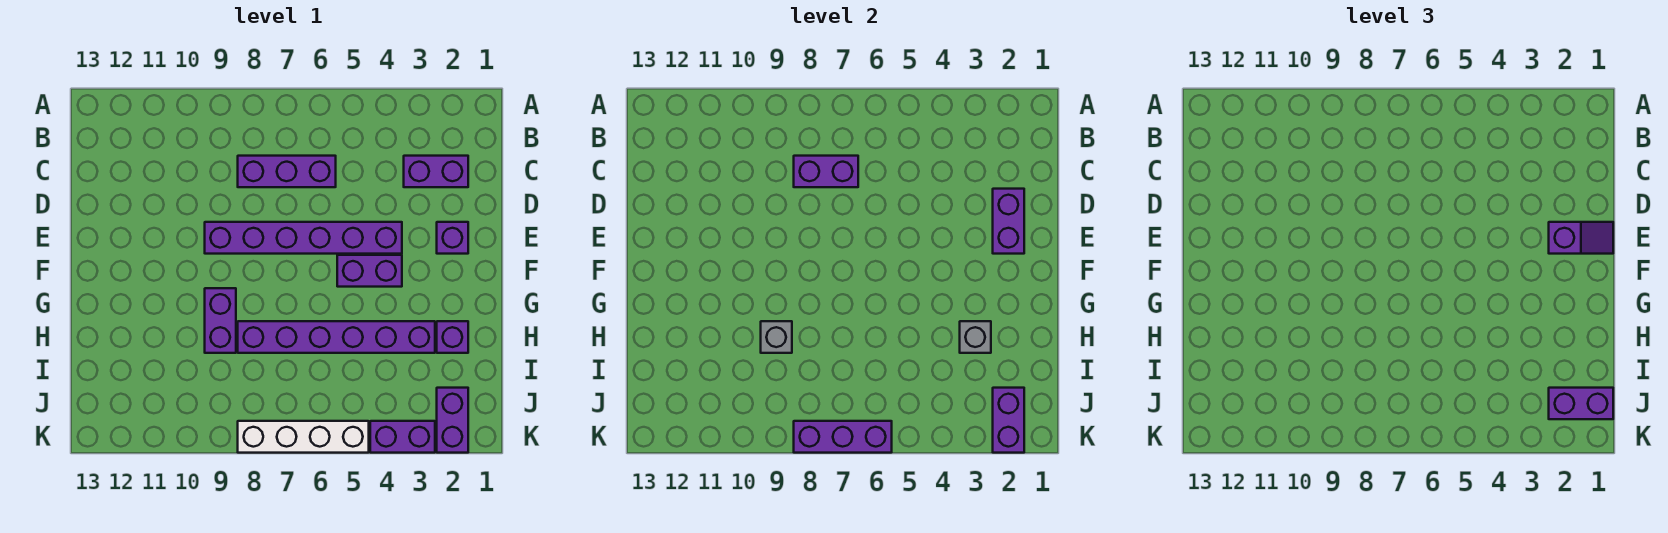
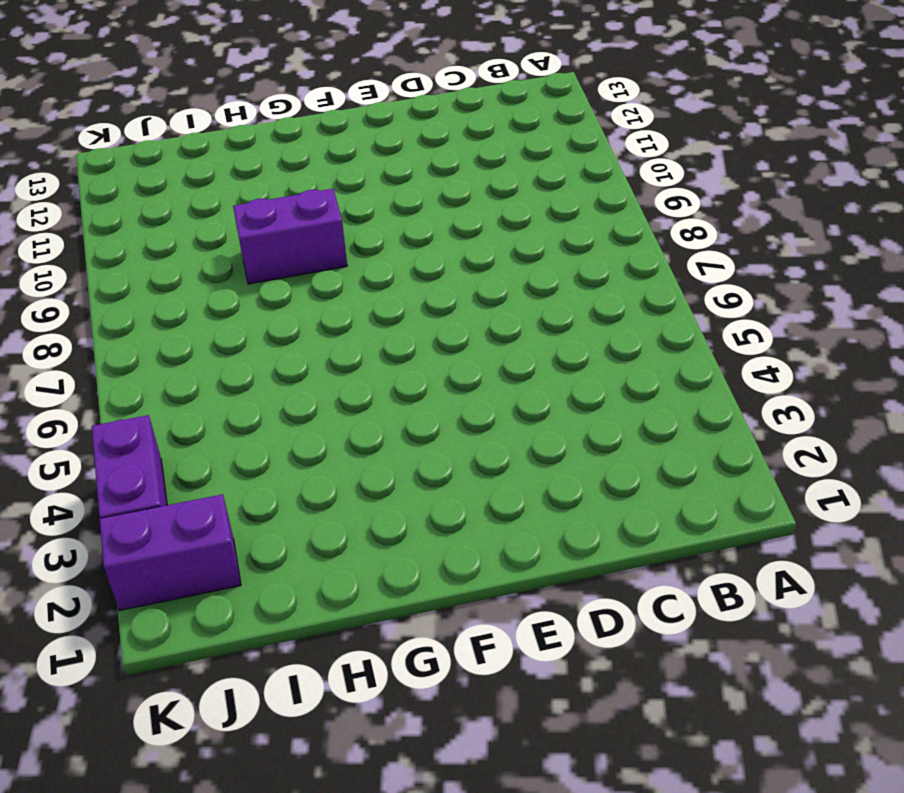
none -> purple brick C2:C3 level 1
none -> purple brick C6:C8 level 1
none -> purple brick E2 level 1

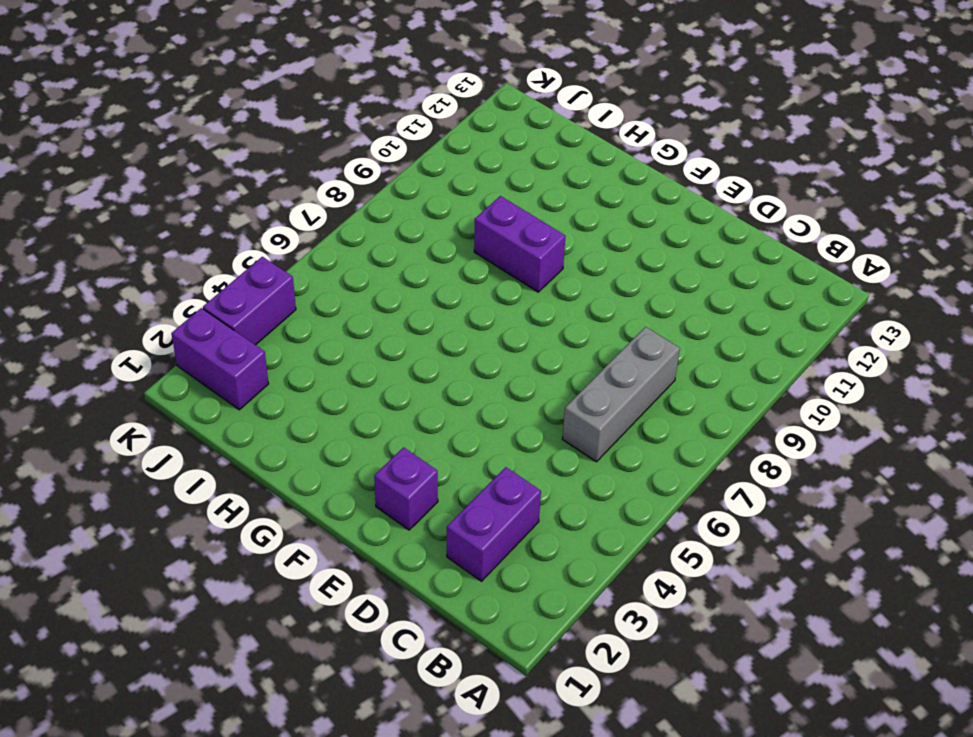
grey brick C6:C8 level 1 -> purple brick C6:C8 level 1
none -> purple brick E4:E9 level 1
none -> purple brick F4:F5 level 1
none -> purple brick H2 level 1

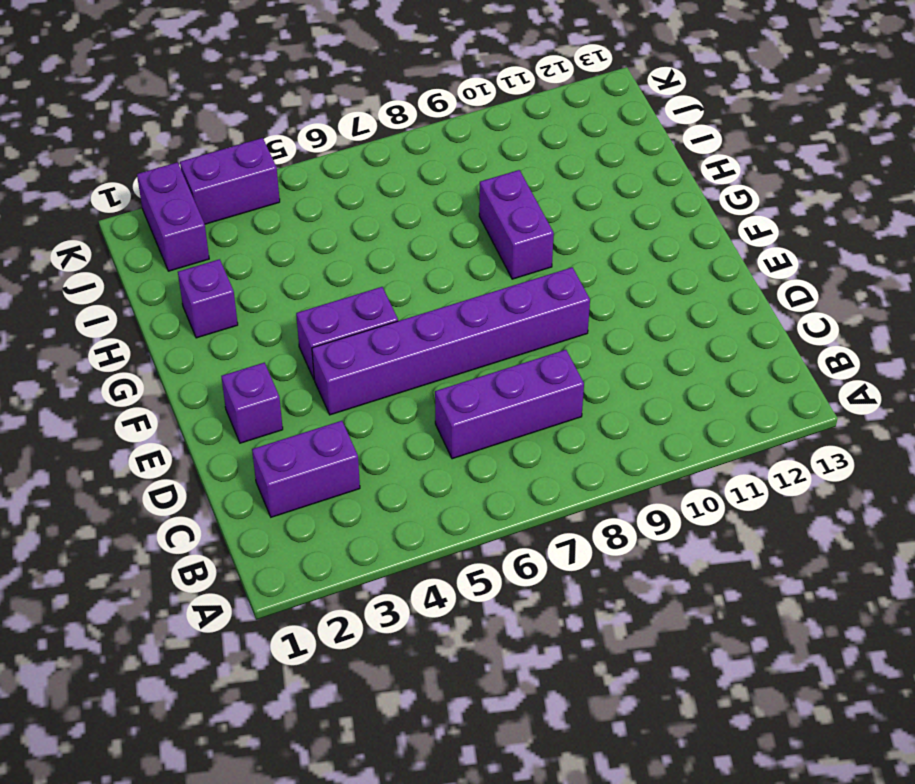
none -> purple brick H3:H8 level 1
none -> white brick K5:K8 level 1
none -> purple brick C7:C8 level 2

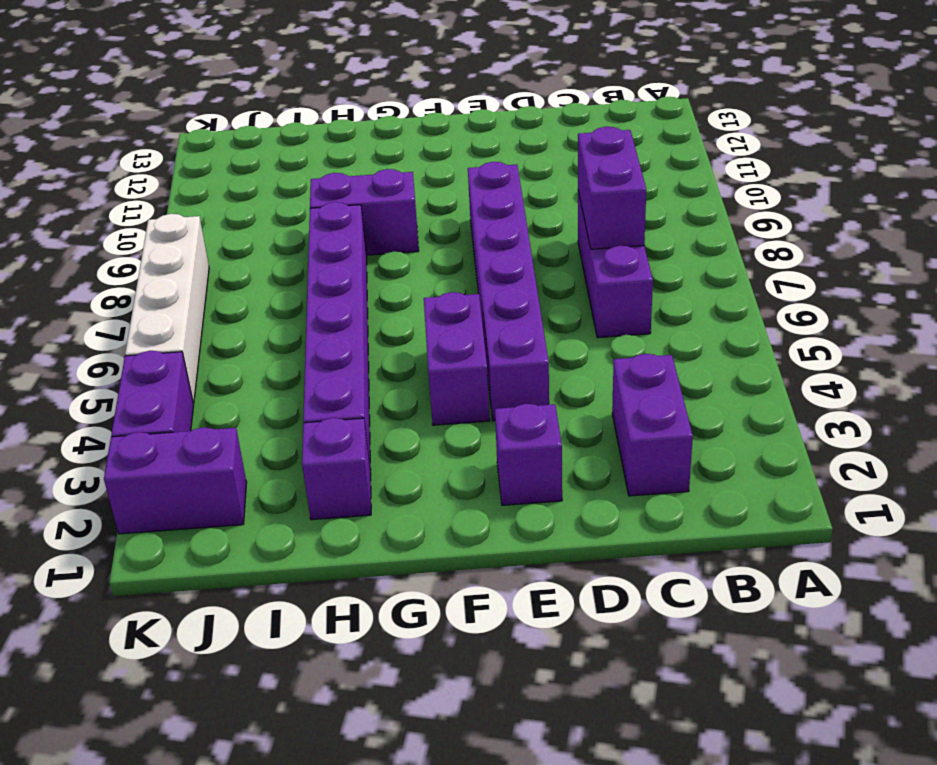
none -> purple brick D2:E2 level 2
none -> grey brick H3 level 2
none -> grey brick H9 level 2

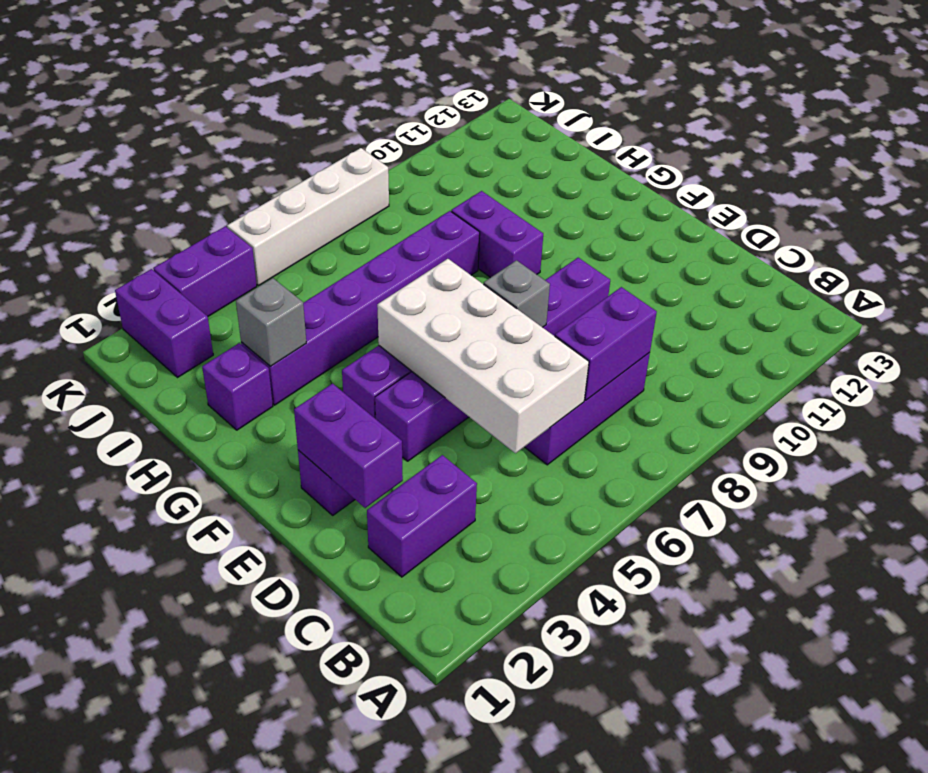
white brick C5:F6 level 2 -> none
grey brick E7 level 2 -> grey brick H9 level 2
none -> purple brick J2:K2 level 2
none -> purple brick K6:K8 level 2
none -> purple slope E1:E2 level 3 top 2

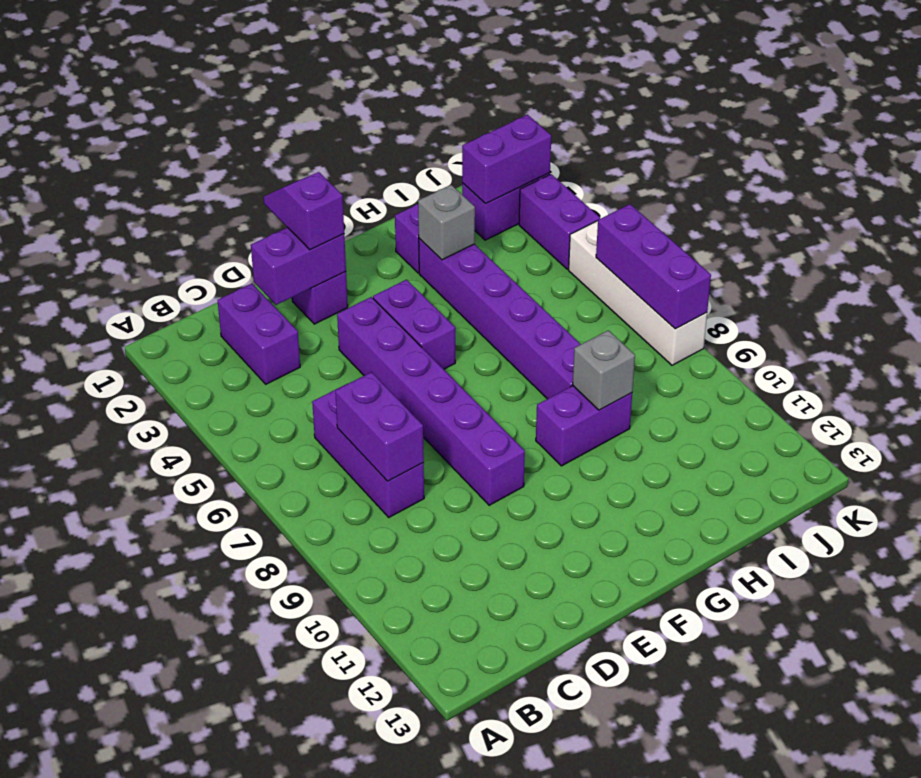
none -> purple brick J1:J2 level 3

